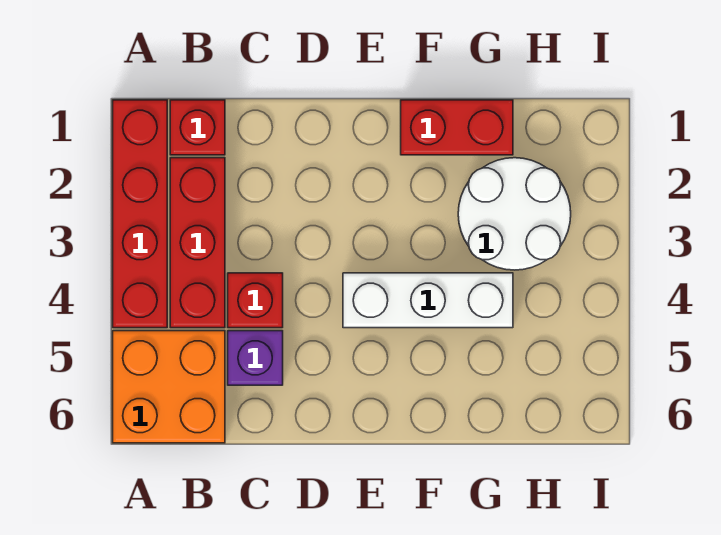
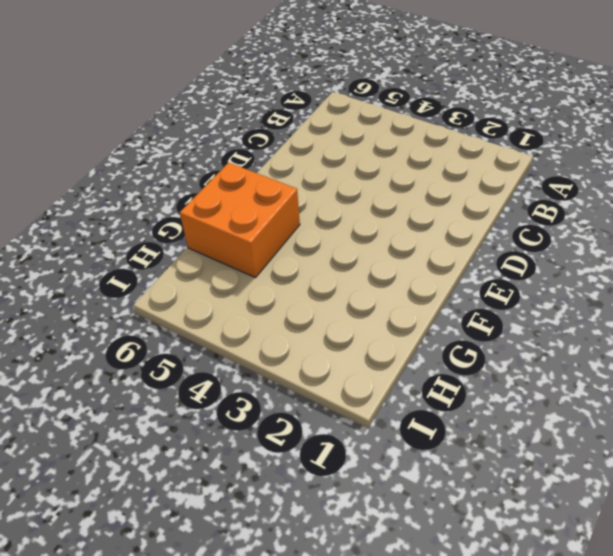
orange brick F5:G6 level 1 -> orange brick A5:B6 level 1
none -> red brick A1:A4 level 1
none -> red brick B1 level 1

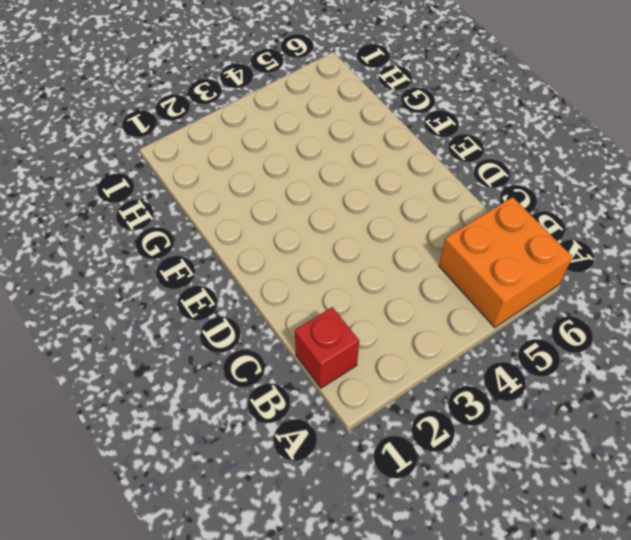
none -> red brick A1:A4 level 1
none -> red brick B2:B4 level 1

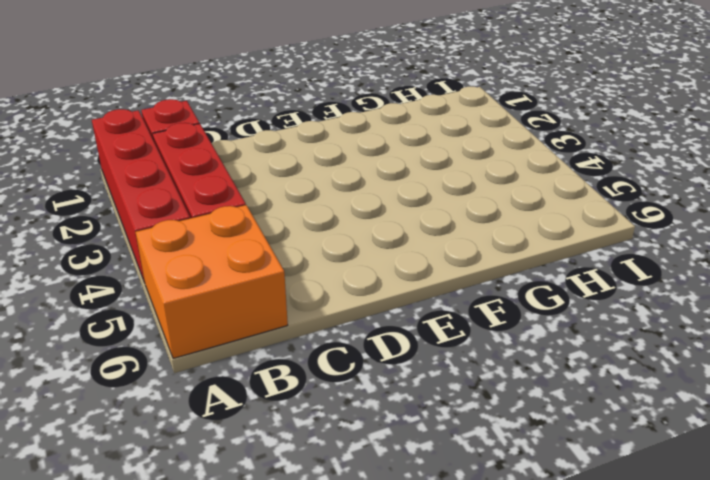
none -> red brick C4 level 1
none -> purple brick C5 level 1

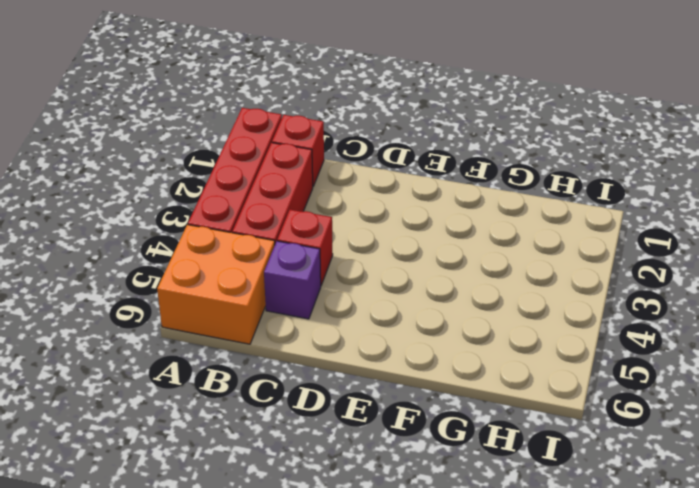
none -> white brick E4:G4 level 1
none -> red brick F1:G1 level 1

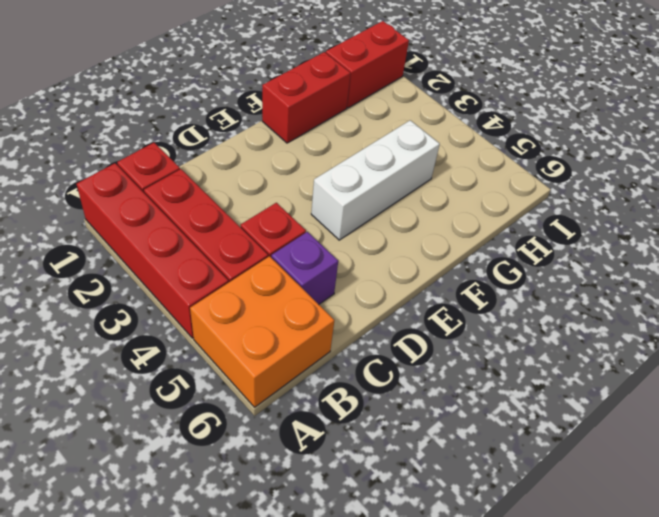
red brick H1:I1 level 1 -> none
none -> white round brick G2:H3 level 1

